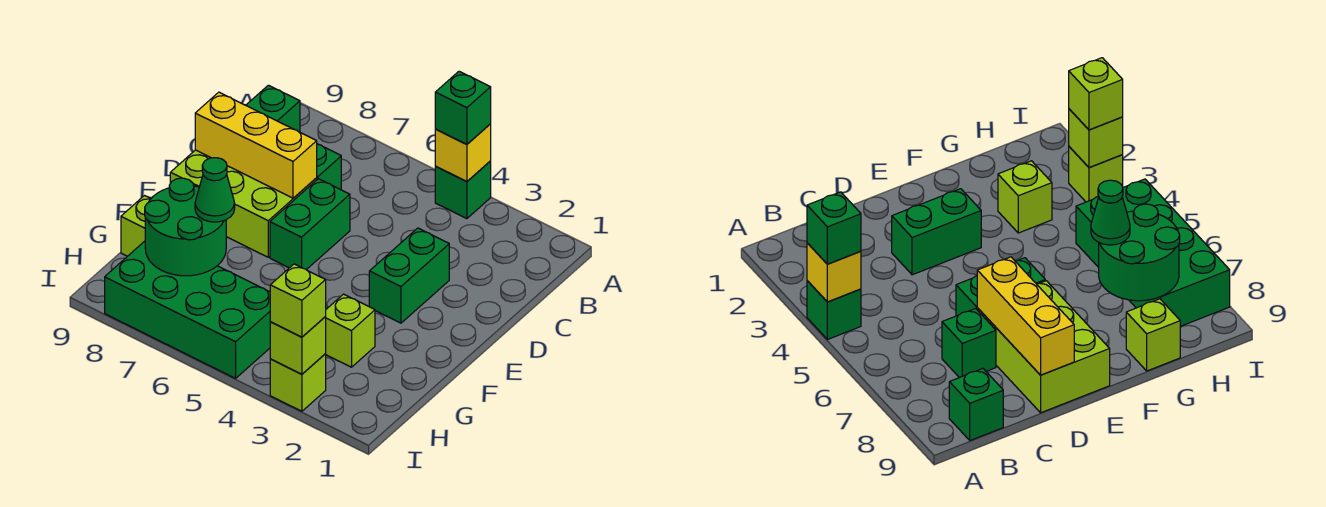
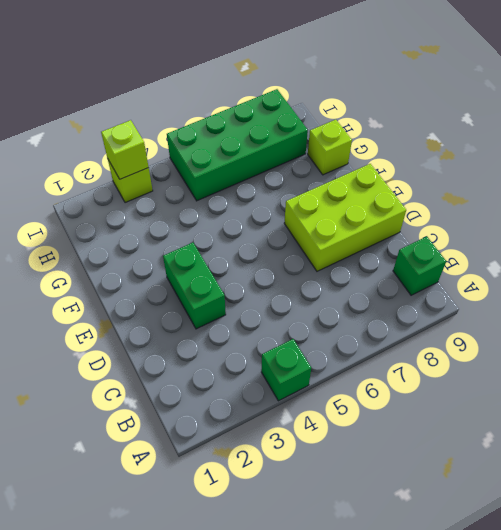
none -> green brick C7 level 1
none -> green brick D6:E6 level 1
none -> lime brick G3 level 1

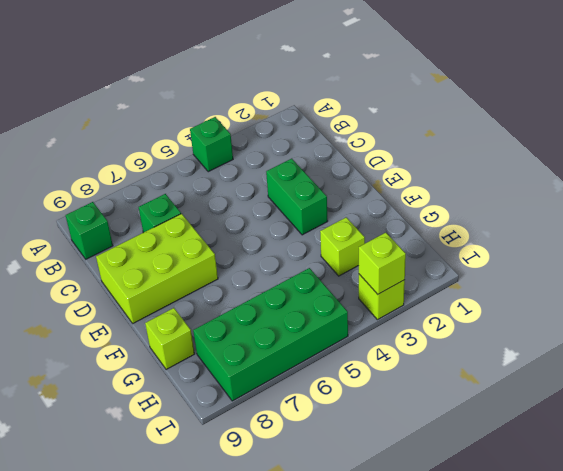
none -> green brick D6:E6 level 1
none -> yellow brick A4 level 2
none -> yellow brick D7:D9 level 2

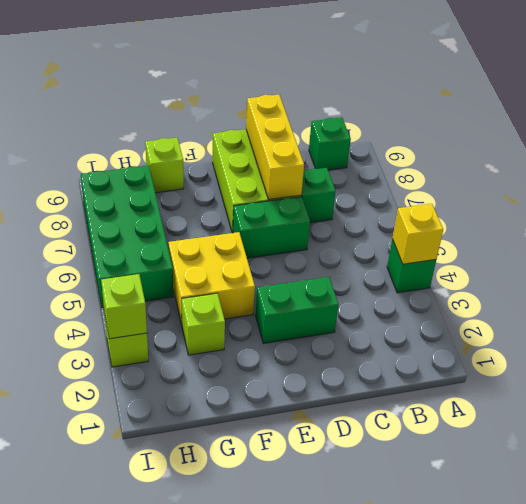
yellow brick F4:G5 level 1 -> none
none -> green round brick G7:H8 level 2
none -> green brick A4 level 3
none -> green cone G7 level 3

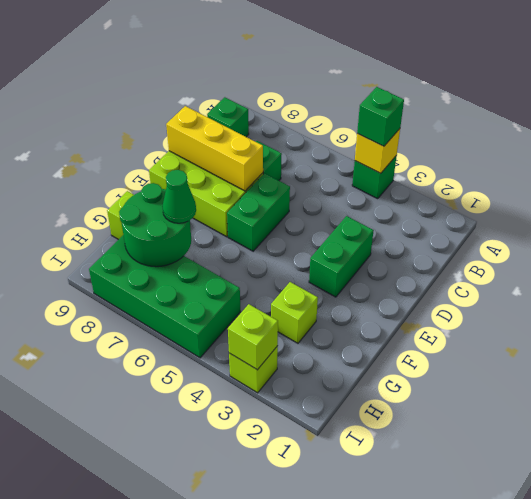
none -> lime brick I3 level 3

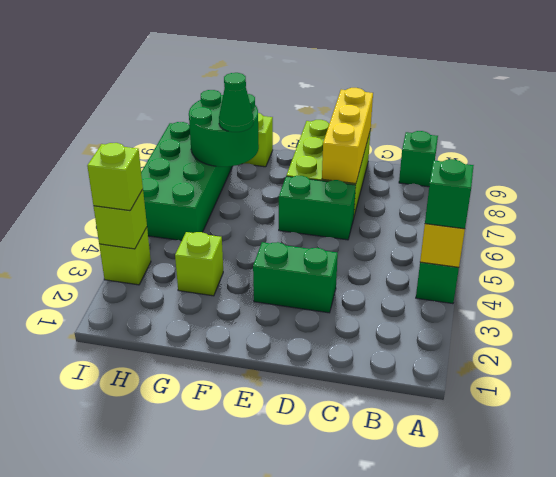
none -> green brick C7 level 1

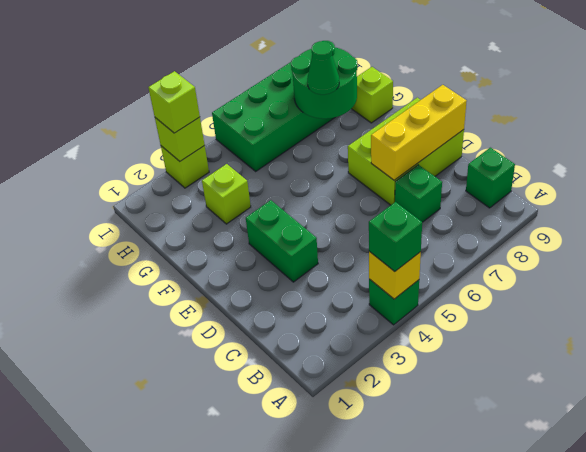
none -> green brick D6:E6 level 1

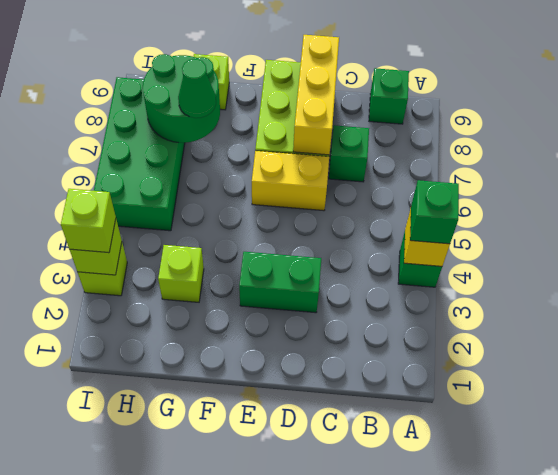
yellow brick D6:E6 level 1 -> green brick D6:E6 level 1

